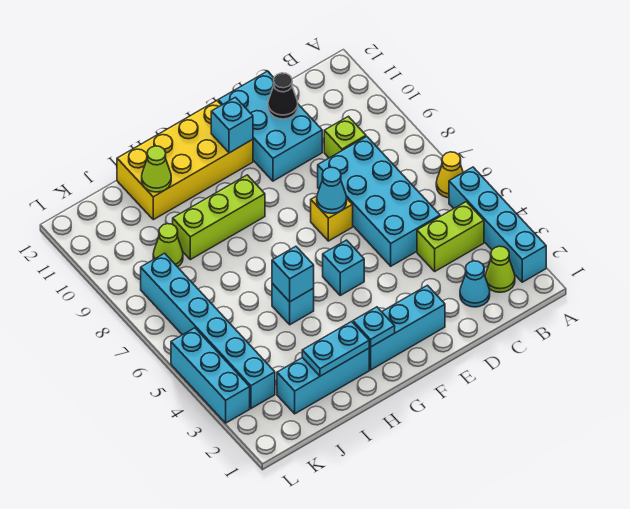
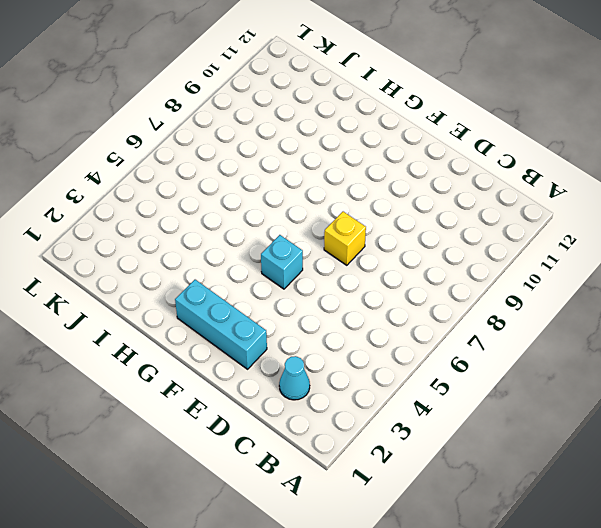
none -> cyan brick A2:A5 level 1
none -> yellow cone A6 level 1
none -> lime cone B2 level 1

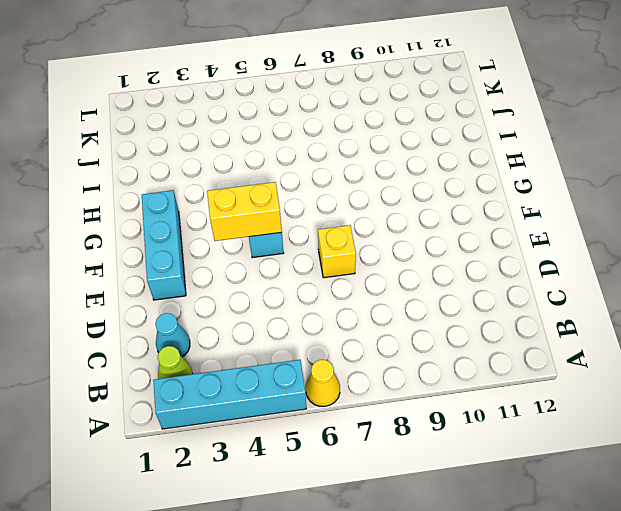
yellow brick F4:F5 level 2 -> none
none -> lime brick B4:C4 level 1
none -> cyan brick C5:D8 level 1
none -> lime brick C9 level 1

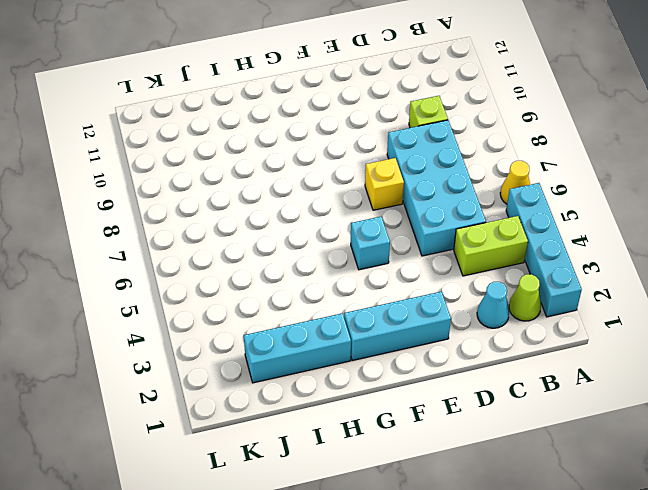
none -> cyan brick D10:E12 level 1
none -> yellow brick F11:I12 level 1
none -> lime brick G9:I9 level 1

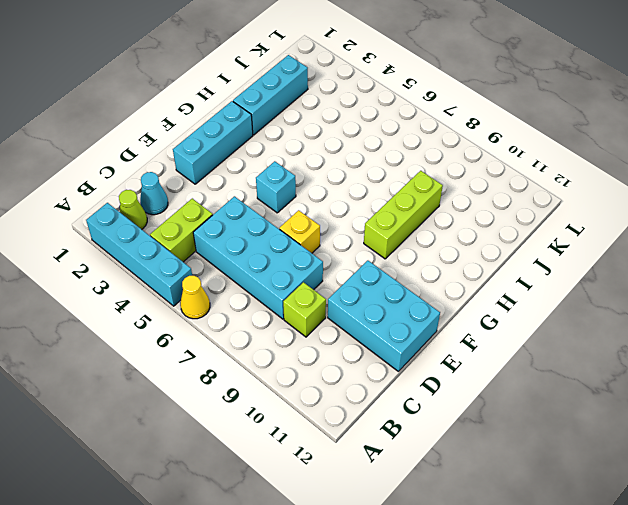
none -> yellow brick F11:I12 level 1
none -> cyan brick H5 level 1
none -> lime cone J9 level 1

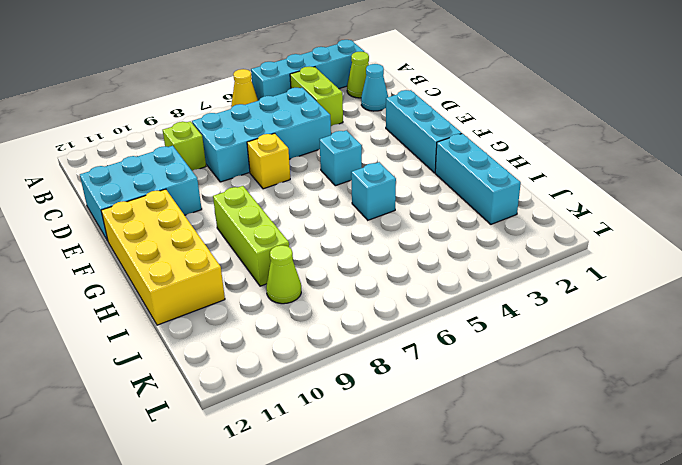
none -> cyan brick K3:K8 level 1
none -> cyan brick L3:L5 level 1
none -> black cone D11 level 2

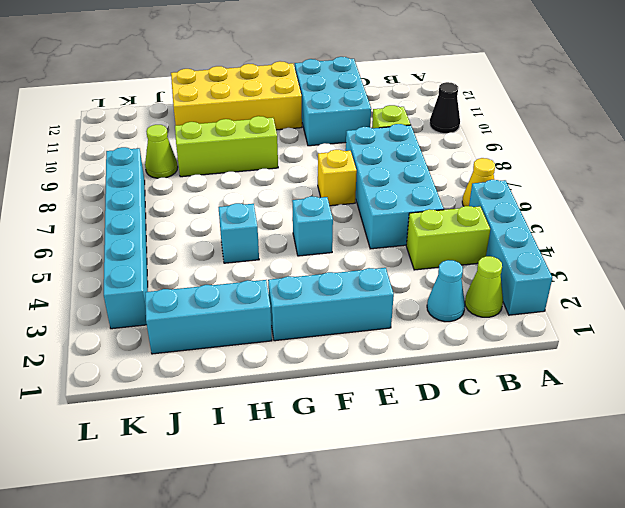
black cone A10 level 1 -> black cone D11 level 2
none -> cyan brick L3:L5 level 1
none -> cyan cone E7 level 2
none -> cyan brick F11 level 2

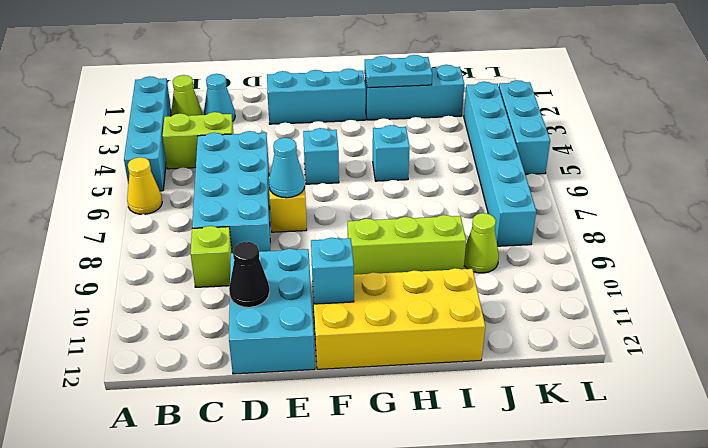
none -> cyan plate G2 level 2
none -> cyan brick H5 level 2
none -> lime cone I11 level 2

